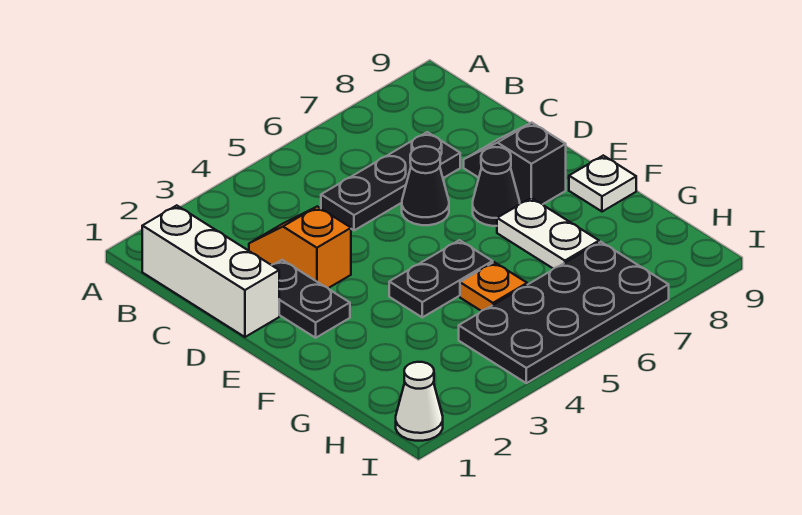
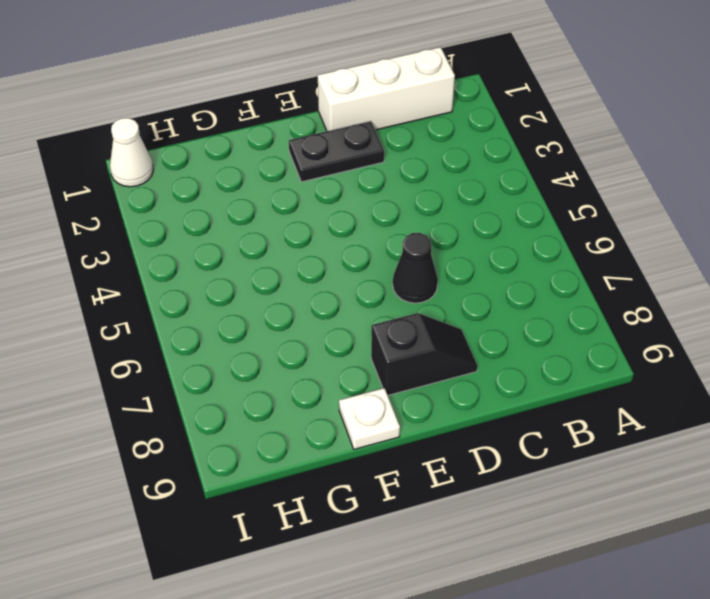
none -> orange slope C3:D3 level 1 top D
none -> black plate C5:C7 level 1
none -> black cone E7 level 1

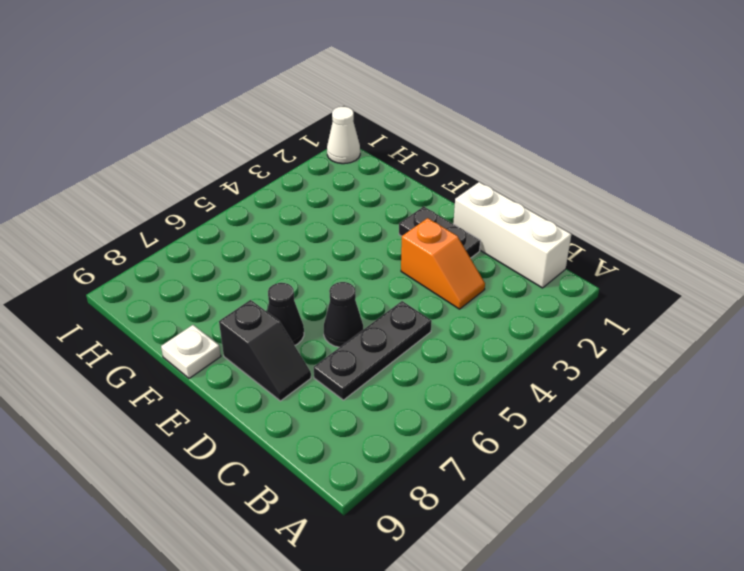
none -> black plate F4:F5 level 1
none -> white plate F7:G7 level 1
none -> orange plate G5 level 1

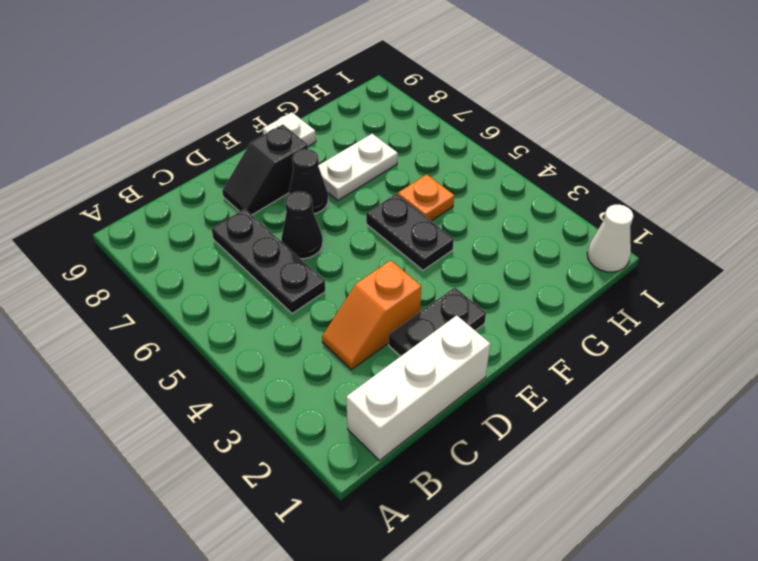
none -> black plate H4:I7 level 1

